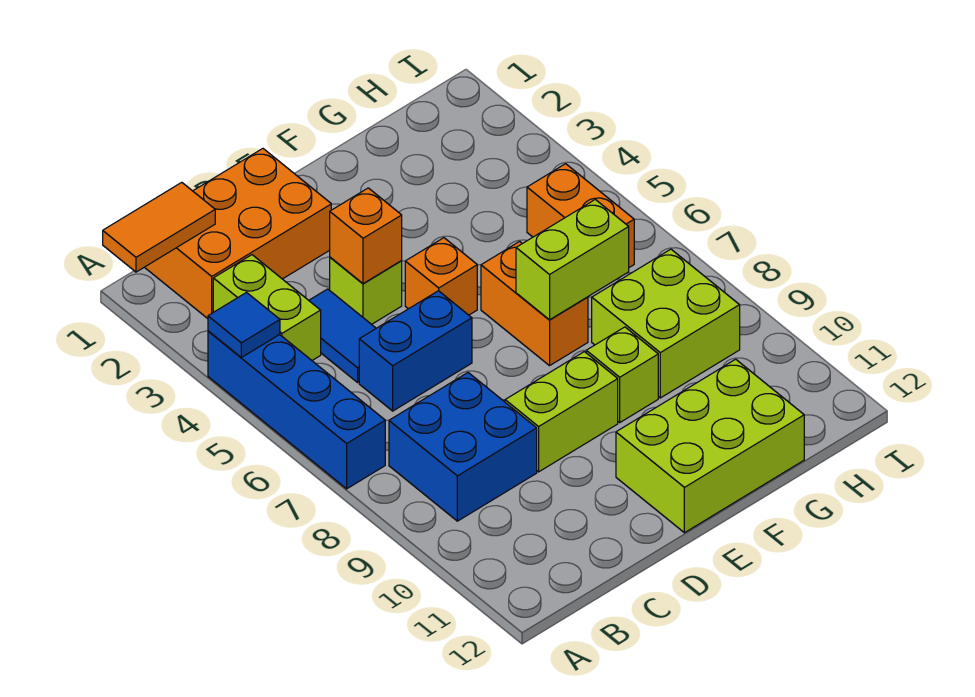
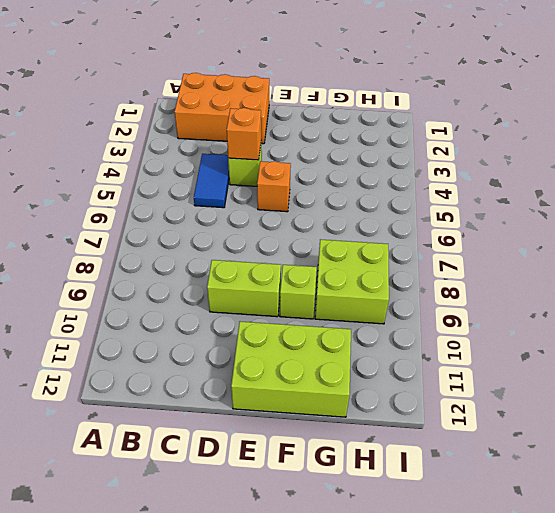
none -> blue brick A4:A7 level 1
none -> lime brick B3:B4 level 1
none -> blue brick B8:C9 level 1

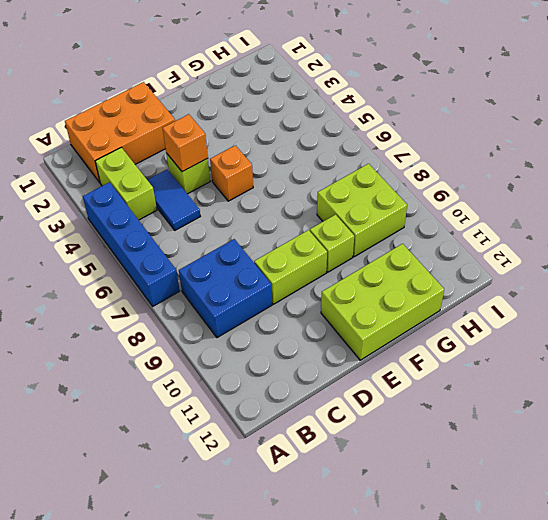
none -> blue brick C6:D6 level 1
none -> orange brick F6:F7 level 1
none -> orange brick H5:H6 level 1

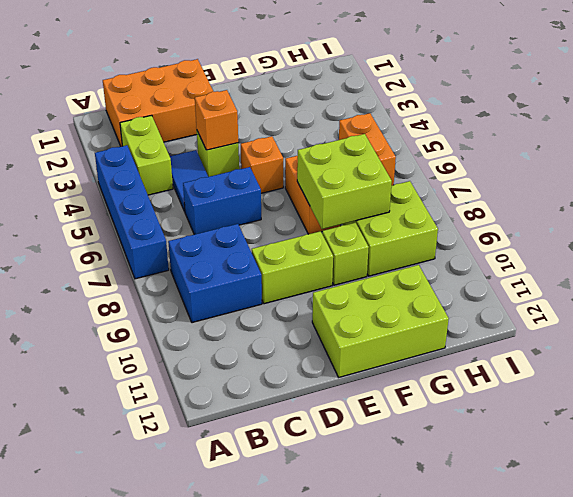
lime brick F7:G8 level 2 -> lime brick F7:G7 level 2
none -> orange tile A1:B1 level 2
none -> blue tile A4 level 2

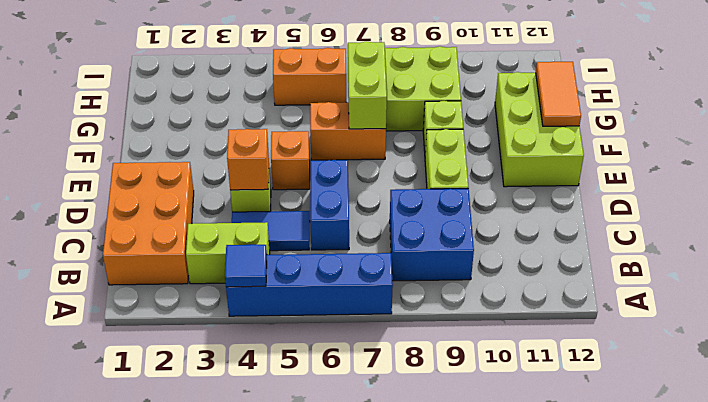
orange tile F12:G12 level 2 -> orange tile A1:B1 level 2

